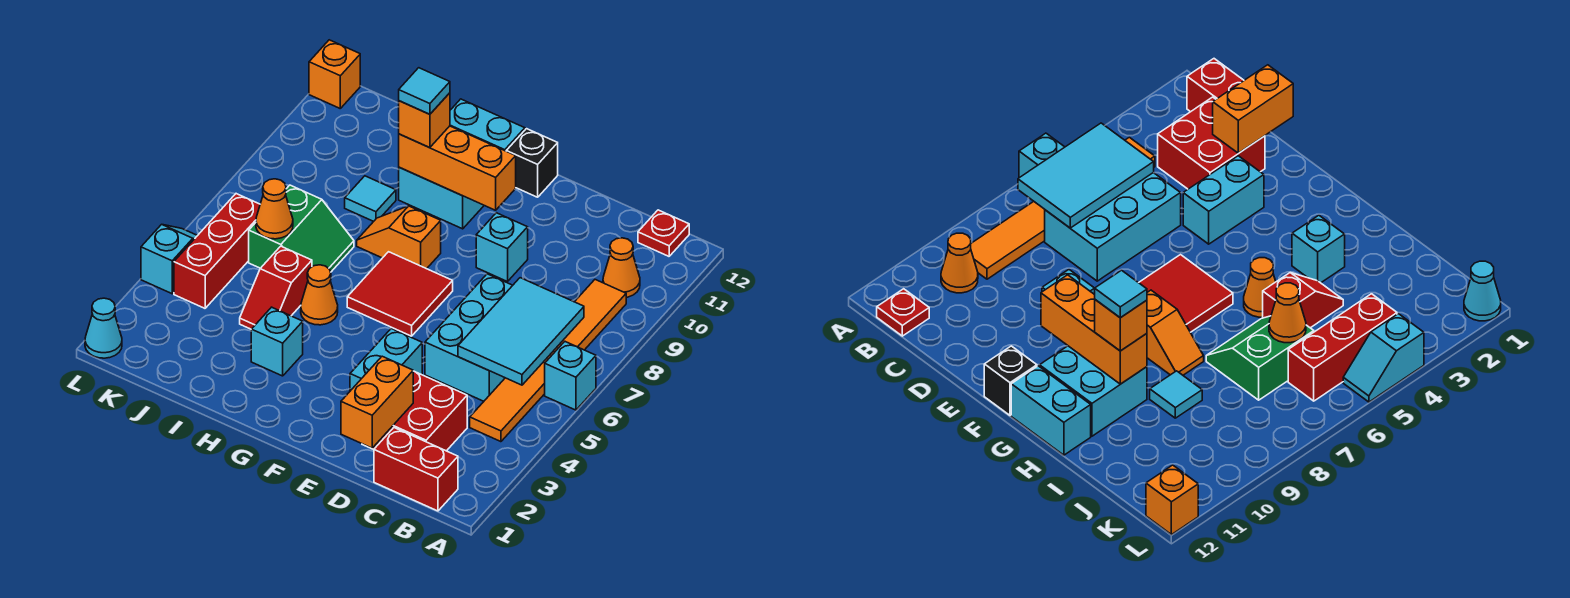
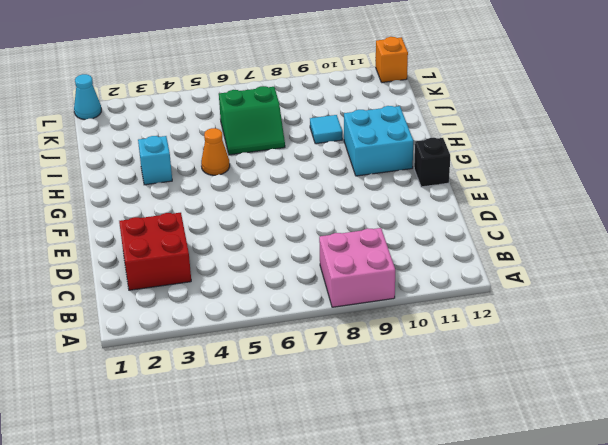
pink brick A8:B9 level 1 -> orange tile B4:B9 level 1
none -> cyan brick A6 level 1
none -> red brick B1:C1 level 1
none -> orange cone B10 level 1

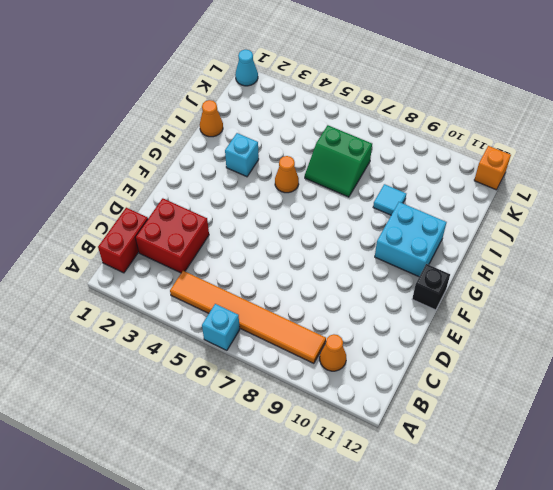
orange cone I1 level 1 -> orange cone J6 level 2
none -> red plate B12 level 1
none -> cyan brick C5:D7 level 1
none -> cyan brick E3:E4 level 1

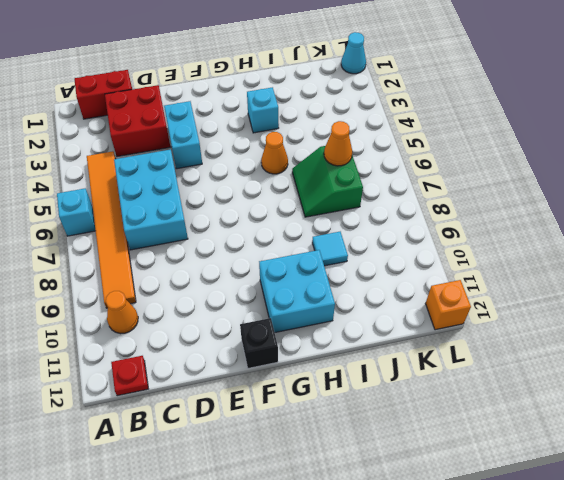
none -> cyan brick E9 level 1
none -> red tile F6:G7 level 1
none -> orange slope G8:H8 level 1 top G

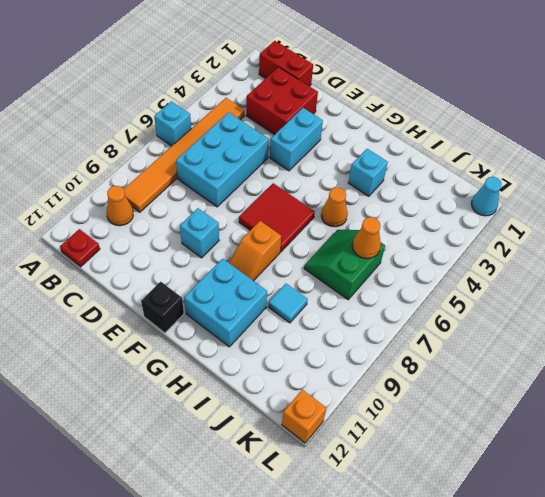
orange slope G8:G9 level 1 top 8 -> orange slope G8:H8 level 1 top G
none -> cyan brick G12:H12 level 1
none -> red slope I4:I5 level 1 top 5
none -> red brick K4:K6 level 1

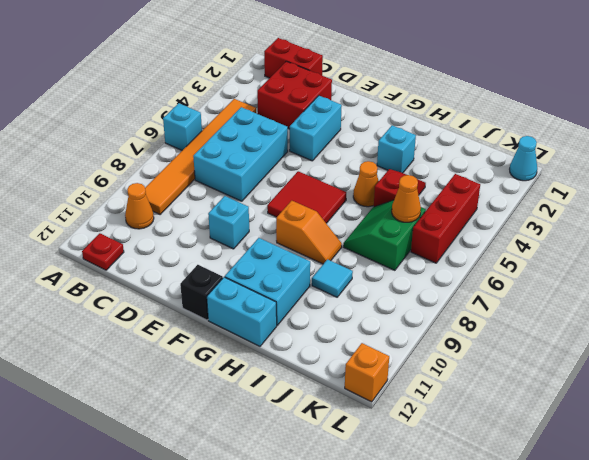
none -> cyan slope L4:L5 level 1 top 4
none -> cyan tile B5:C7 level 2
none -> orange brick D1:D2 level 2

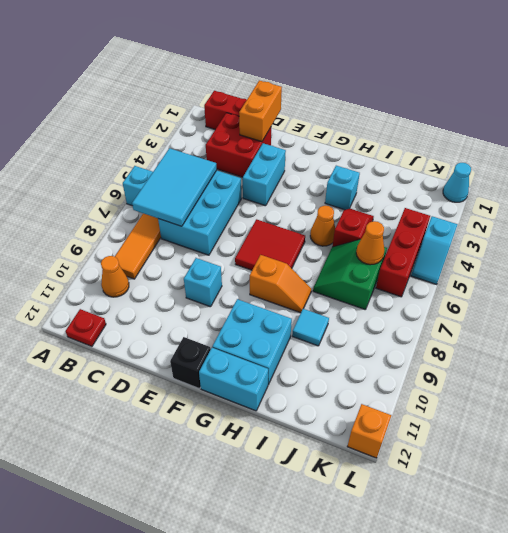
none -> orange brick F10:H10 level 2
none -> orange brick H10 level 3
none -> cyan tile H10 level 4

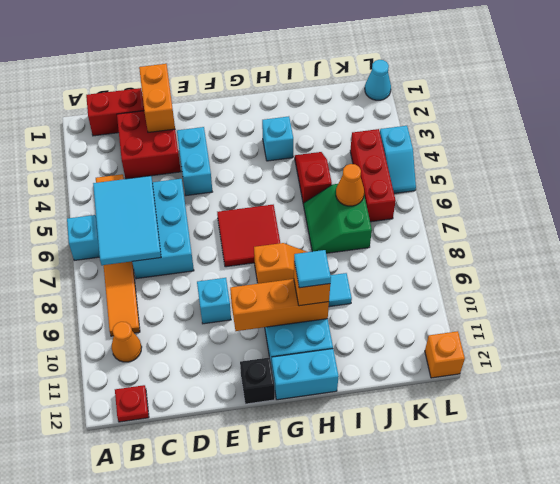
none -> orange cone H5 level 1

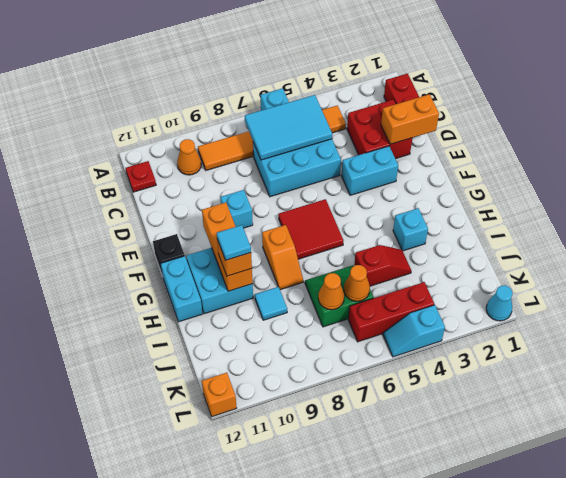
orange cone J7 level 2 -> orange cone H5 level 1

